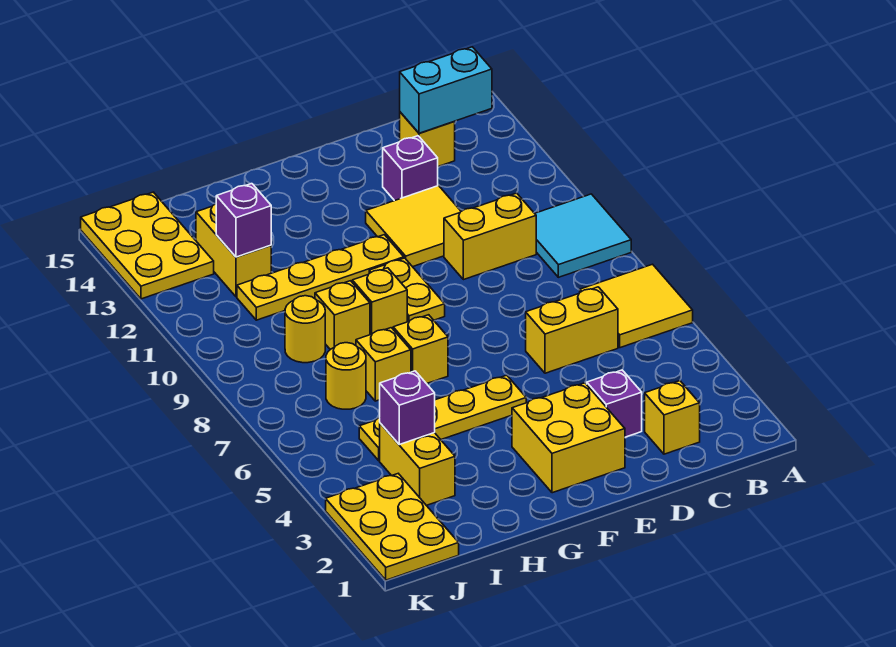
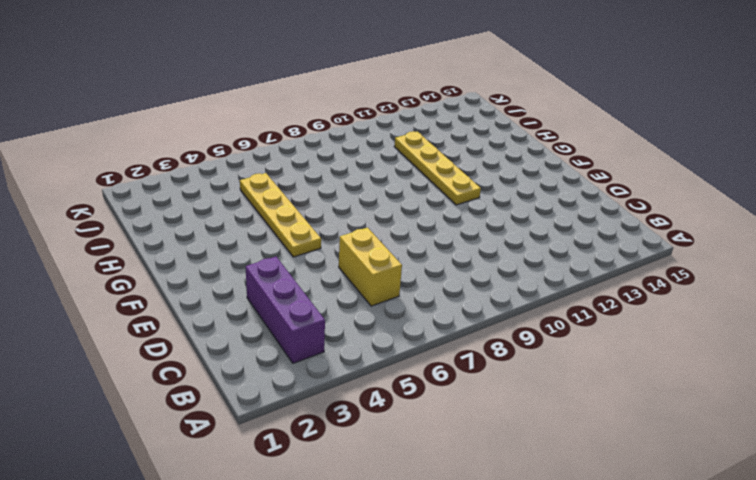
purple brick B3:D3 level 1 -> purple brick D3 level 1
none -> yellow tile A6:B7 level 1
none -> cyan tile A9:B10 level 1
none -> yellow brick C2 level 1

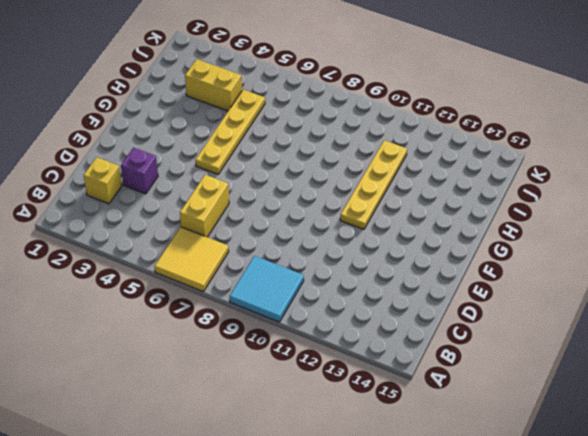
none -> yellow brick C10:D10 level 1
none -> yellow brick C14 level 1
none -> yellow tile D11:E12 level 1

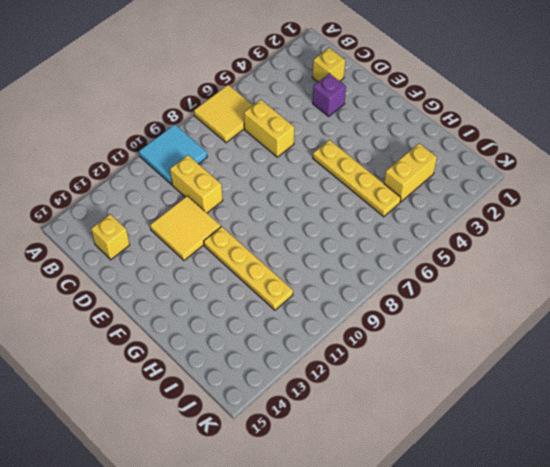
none -> purple brick D13 level 1
none -> yellow brick E2:F3 level 1
none -> yellow plate F9:F10 level 1

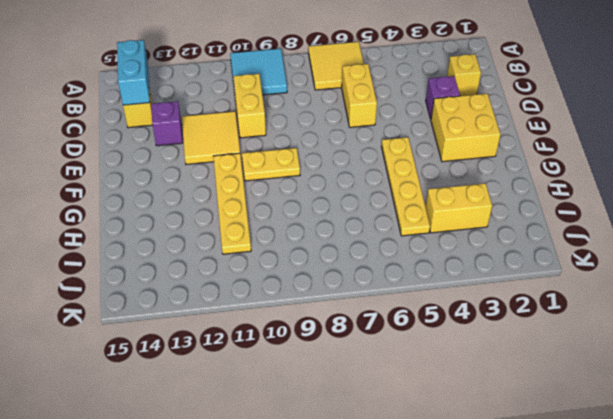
none -> yellow brick G7 level 1
none -> yellow brick G9 level 1
none -> yellow brick H7 level 1

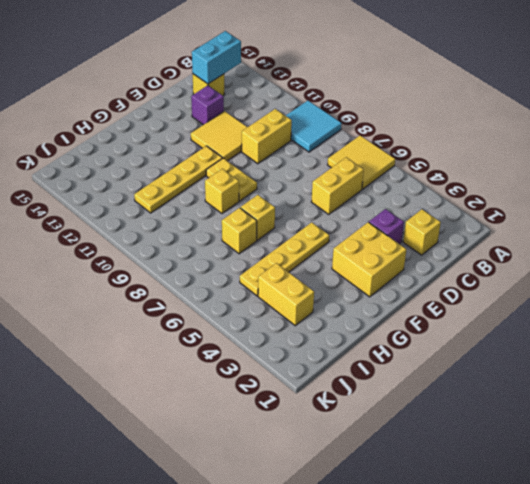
none -> yellow brick H9 level 1
none -> yellow round brick I7 level 1
none -> yellow round brick I9 level 1

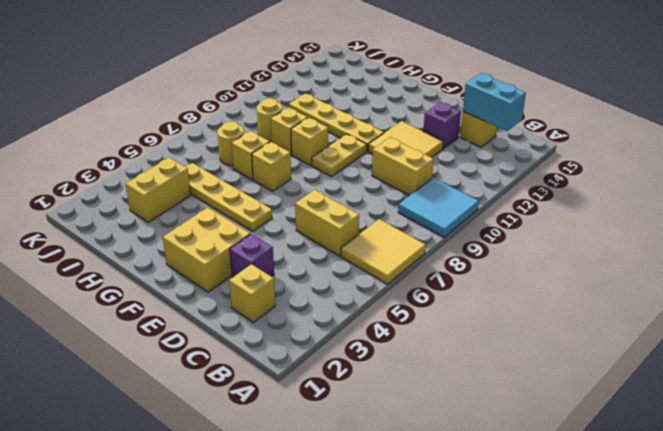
none -> yellow brick I12:I13 level 1
none -> yellow plate J1:K3 level 1
none -> yellow plate J13:K15 level 1

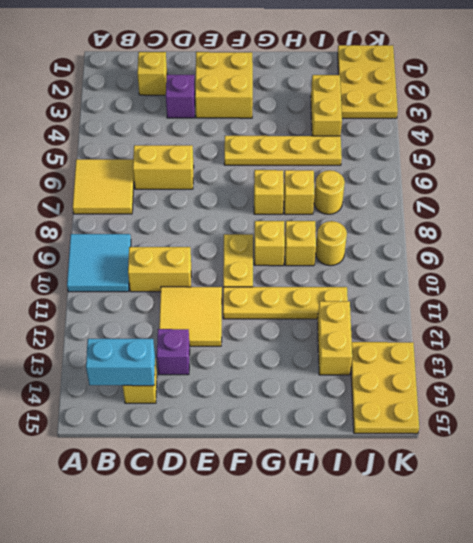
none -> purple brick I4 level 2
none -> purple brick I12 level 2

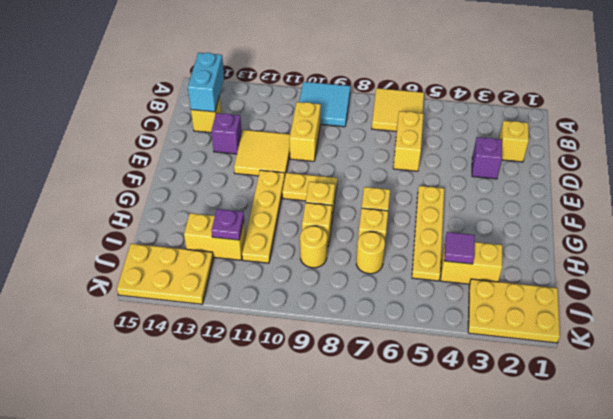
purple tile I4 level 2 -> purple brick I4 level 2
purple plate I12 level 2 -> purple brick I12 level 2
none -> yellow brick E2:F3 level 1

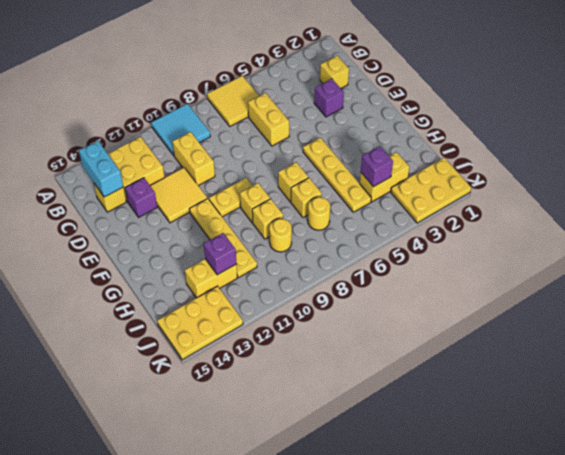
yellow brick B12:C13 level 1 -> yellow brick E2:F3 level 1

